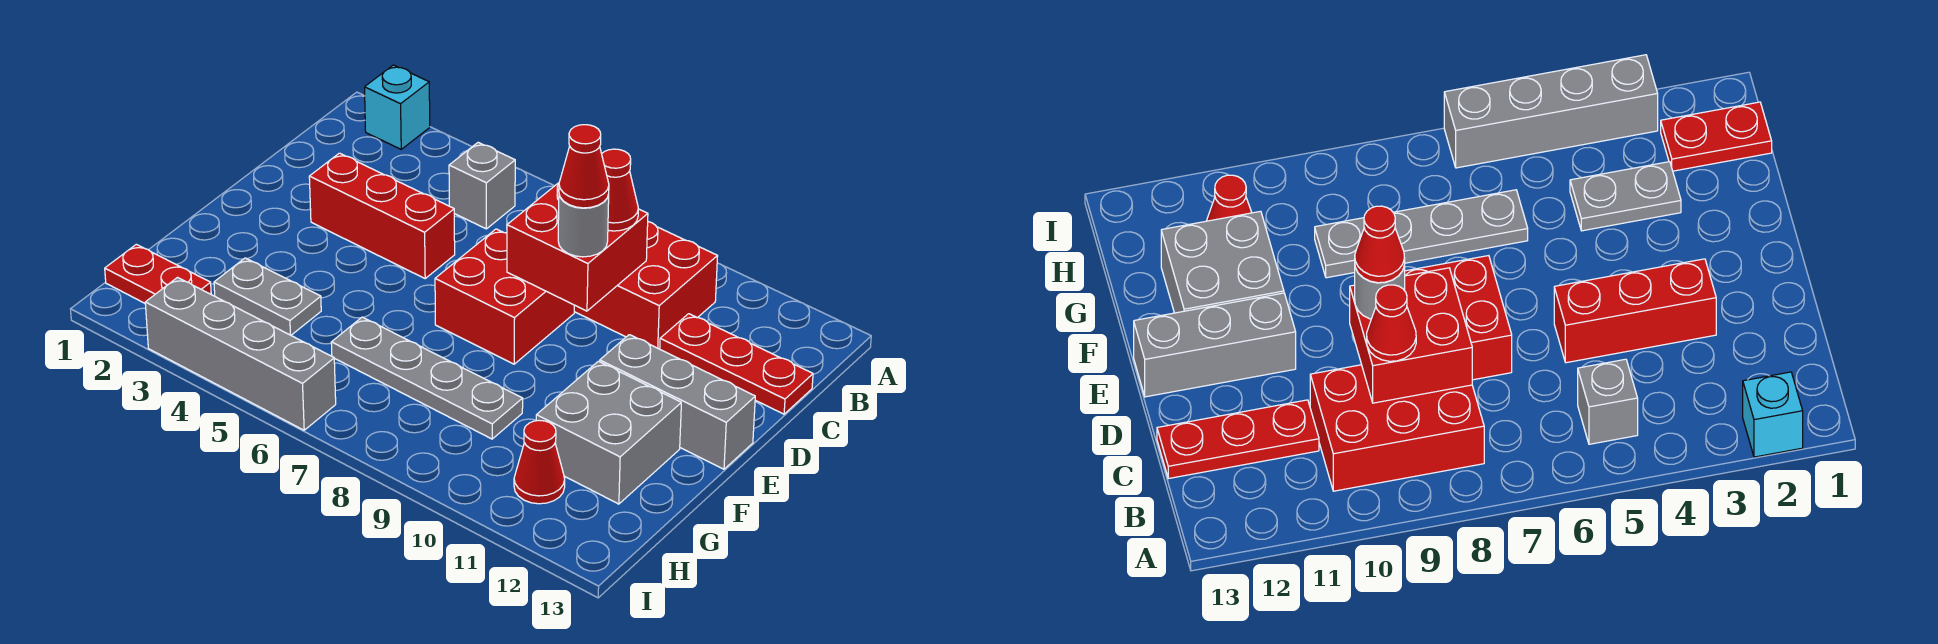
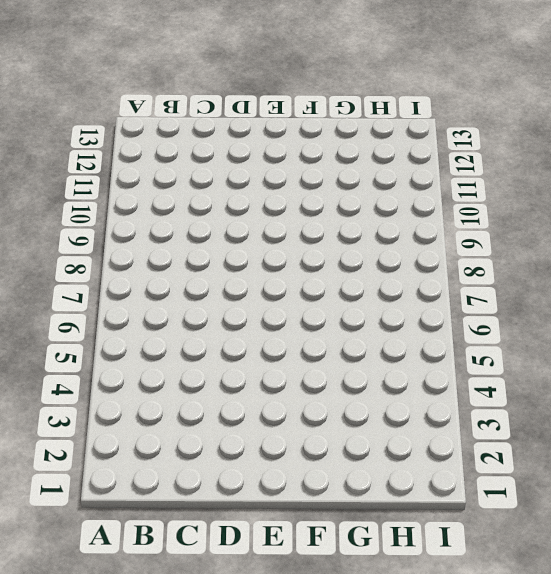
none -> cyan brick A2 level 1
none -> grey brick B5 level 1
none -> red brick B8:C10 level 1

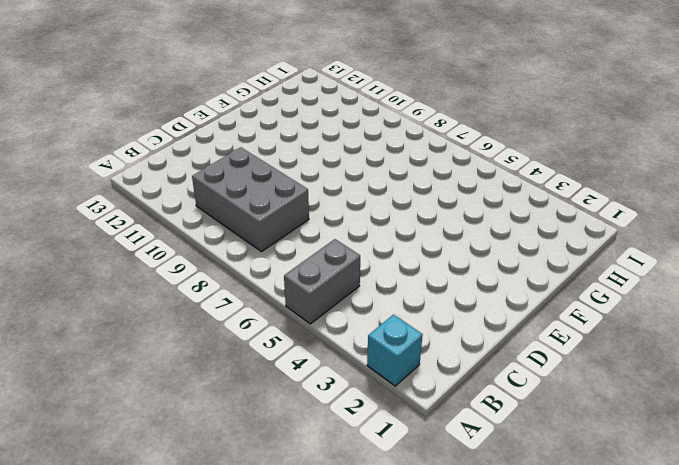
grey brick A5:B5 level 1 -> grey brick B5 level 1
grey brick B8:C10 level 1 -> red brick B8:C10 level 1
none -> red plate C11:C13 level 1
none -> red brick D3:D5 level 1
none -> red brick D7:E8 level 1

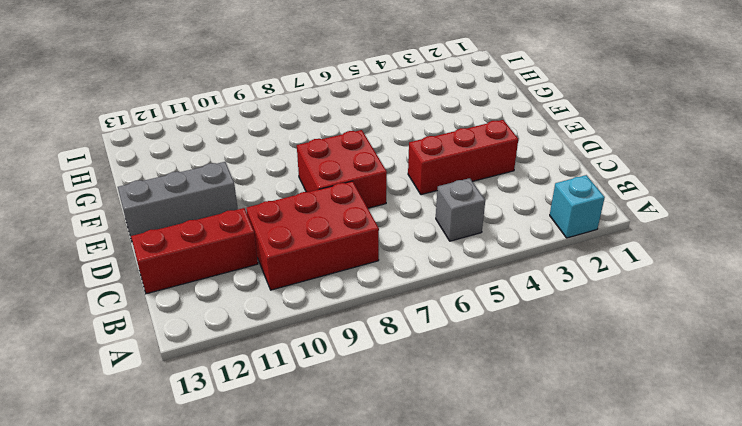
red brick C11:C13 level 1 -> red plate C11:C13 level 1
none -> grey brick F11:G12 level 1
none -> grey plate G3:G4 level 1
none -> grey plate G6:G9 level 1

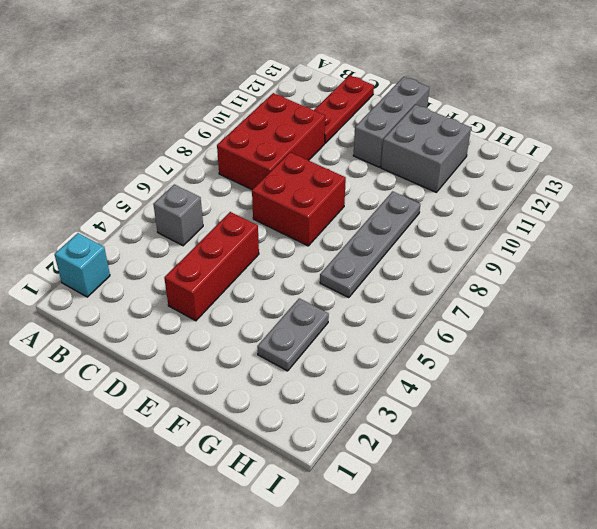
none -> red plate H1:H2 level 1
none -> red cone H11 level 1
none -> grey brick I3:I6 level 1

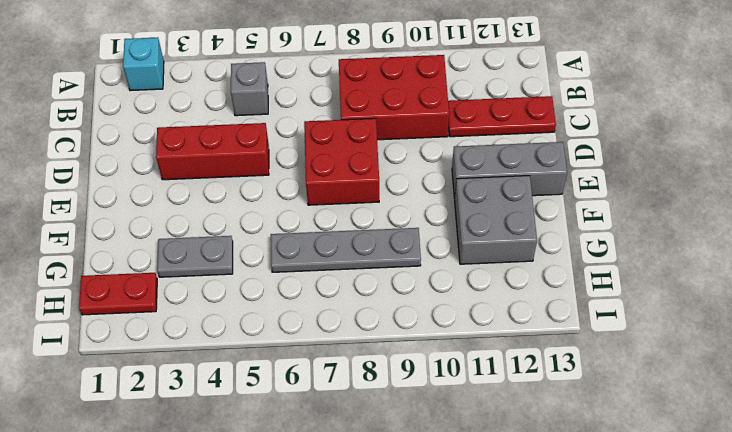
none -> red cone H11 level 1
none -> grey brick I3:I6 level 1
none -> red brick C8:D9 level 2

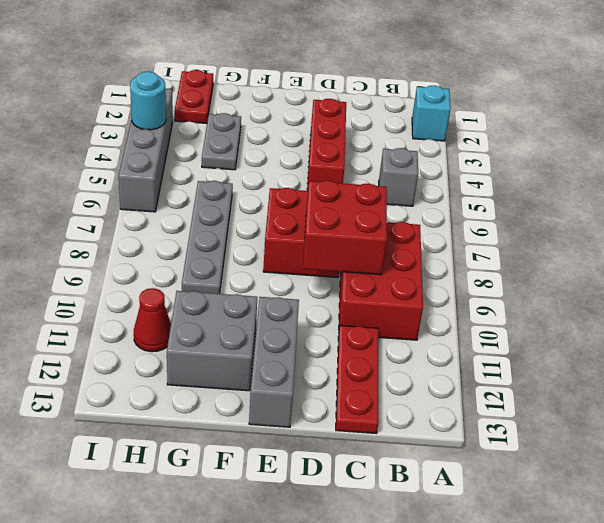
cyan round brick I4 level 2 -> none
none -> red cone C9 level 3
none -> grey round brick D9 level 3
none -> red cone D9 level 4

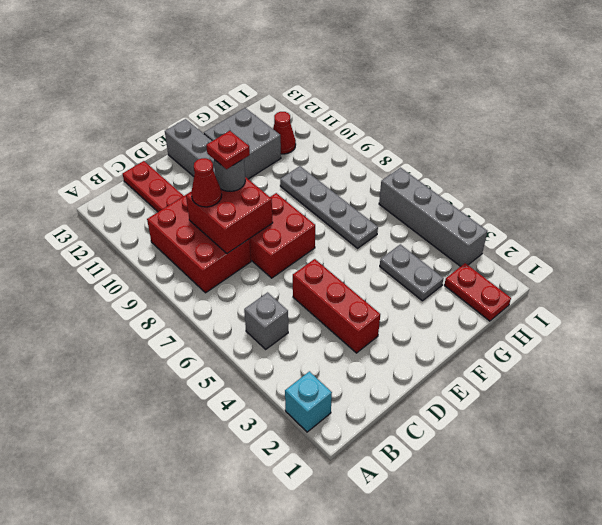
red plate D9 level 4 -> red cone D9 level 4

